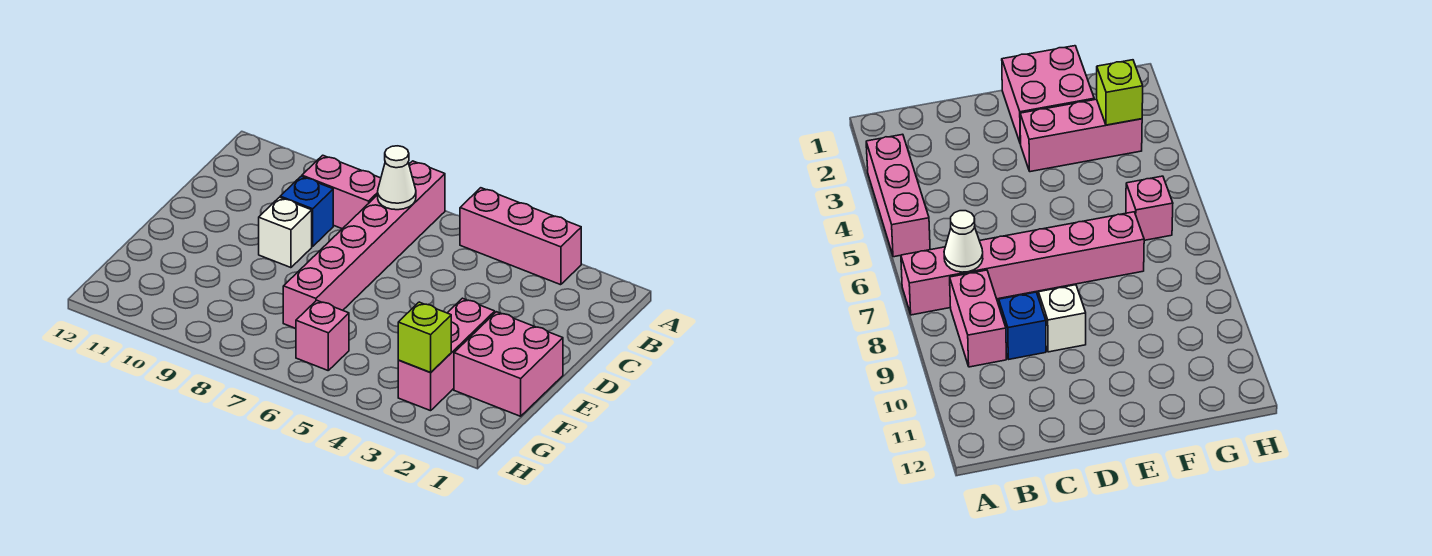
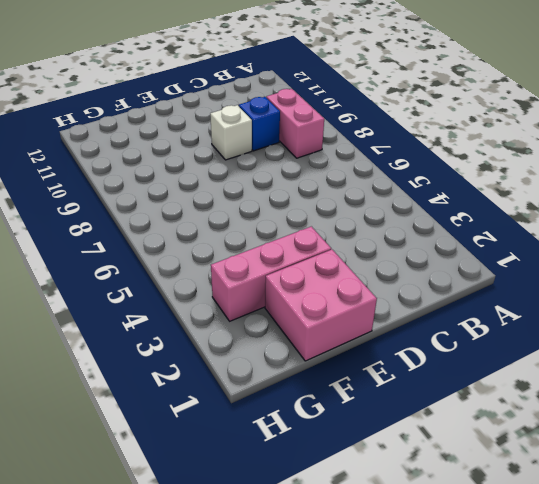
none -> pink brick A3:A5 level 1
none -> pink brick A7:F7 level 1

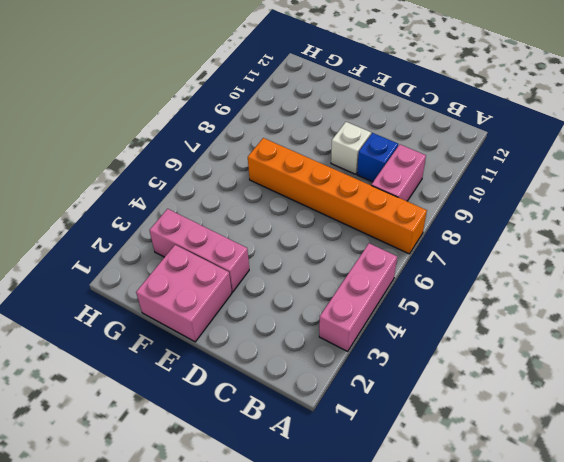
orange brick A7:F7 level 1 -> pink brick A7:F7 level 1
none -> pink brick G6 level 1
none -> white cone B7 level 2

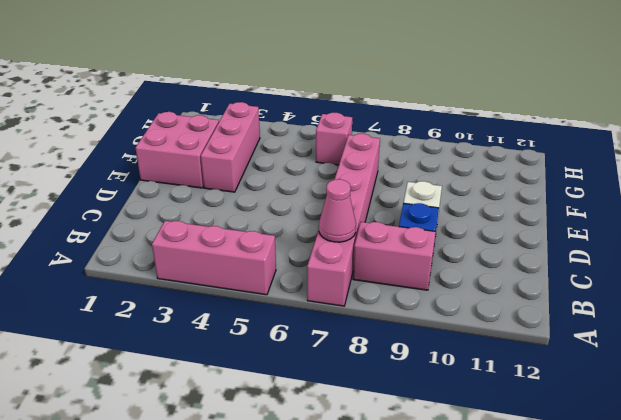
pink cone B7 level 2 -> white cone B7 level 2
none -> lime brick G3 level 2

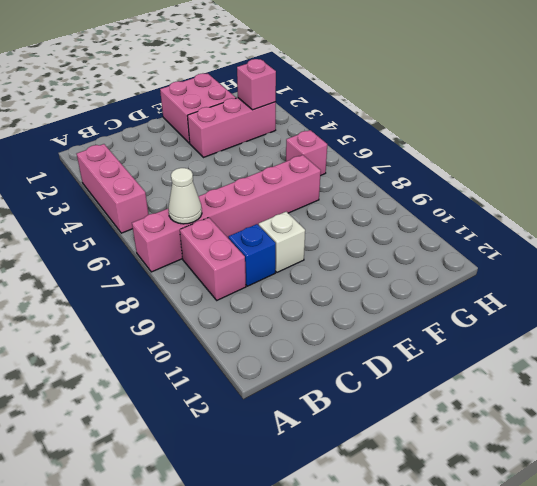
pink brick G3 level 2 -> lime brick G3 level 2

